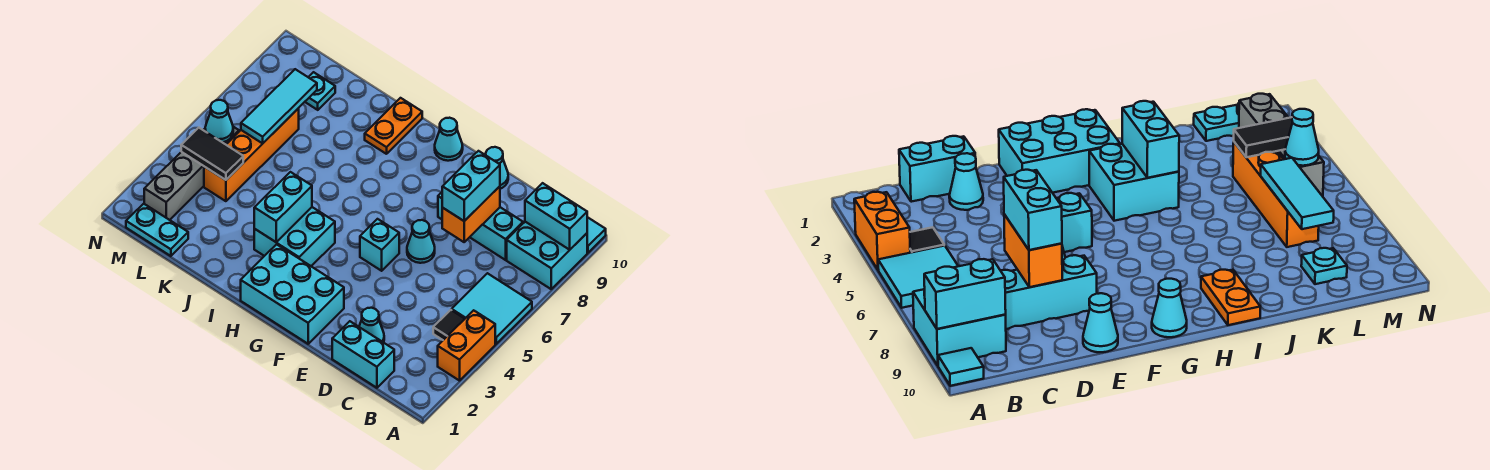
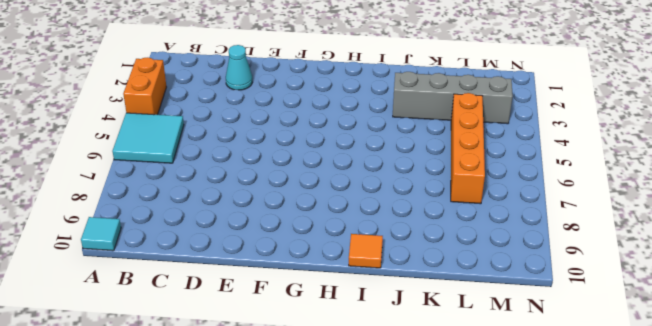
orange tile I10 level 1 -> orange plate I9:I10 level 1
grey brick J3:M3 level 1 -> grey brick M2:M5 level 1
none -> cyan brick A8:B9 level 1
none -> black tile B4 level 1
none -> cyan brick C1:D1 level 1

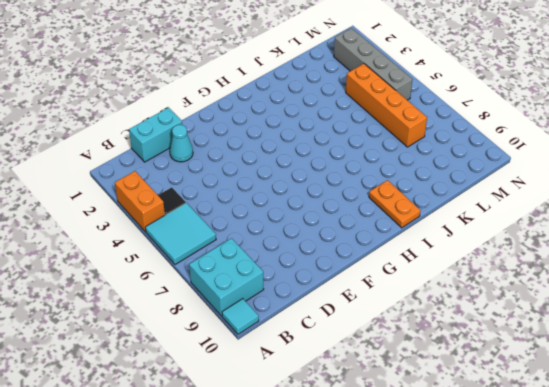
none -> cyan brick C8:E8 level 1
none -> cyan cone E6 level 1
none -> cyan cone E10 level 1

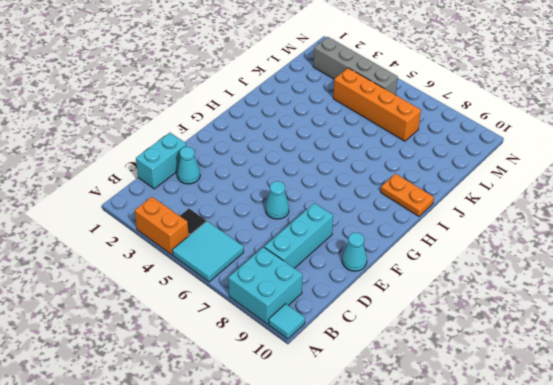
none -> cyan brick F1:H2 level 1
none -> cyan brick F5 level 1
none -> cyan cone G10 level 1

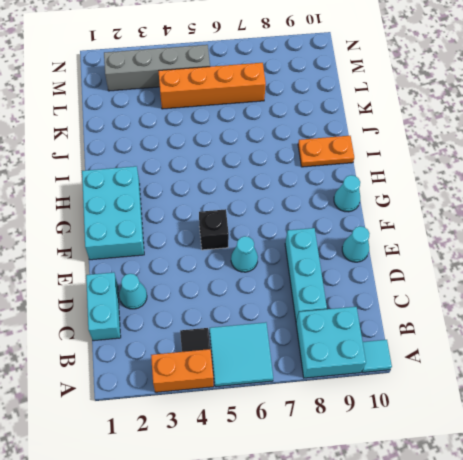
black brick F5 level 1 -> cyan brick F5 level 1
none -> cyan brick H3:I4 level 1
none -> cyan plate L1:M1 level 1
none -> cyan plate L9 level 1

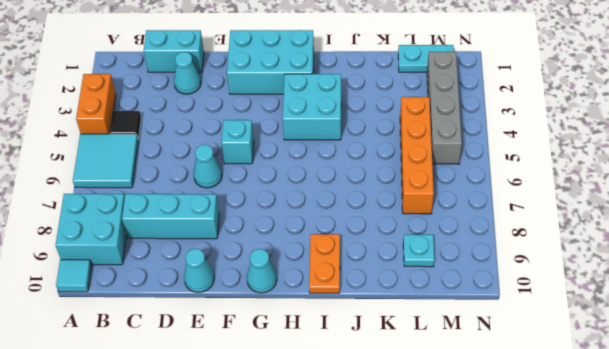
none -> cyan brick A9:B9 level 2
none -> orange brick D7:D8 level 2
none -> cyan brick I3:I4 level 2

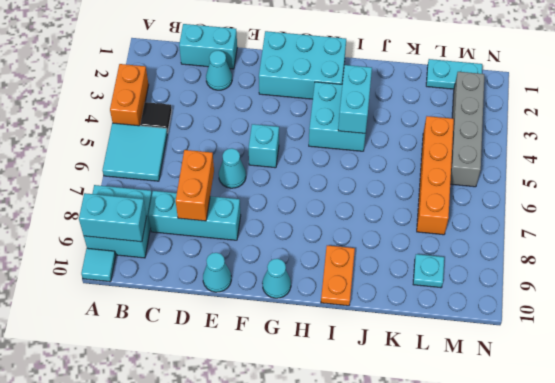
none -> black tile L4:M4 level 2
none -> cyan tile L6:L8 level 2
none -> cyan cone M5 level 2

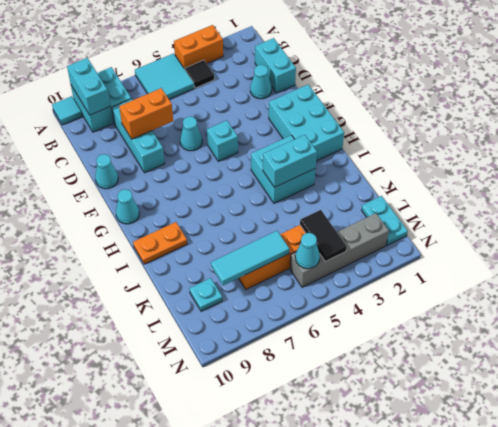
none -> cyan brick D7:D8 level 3

